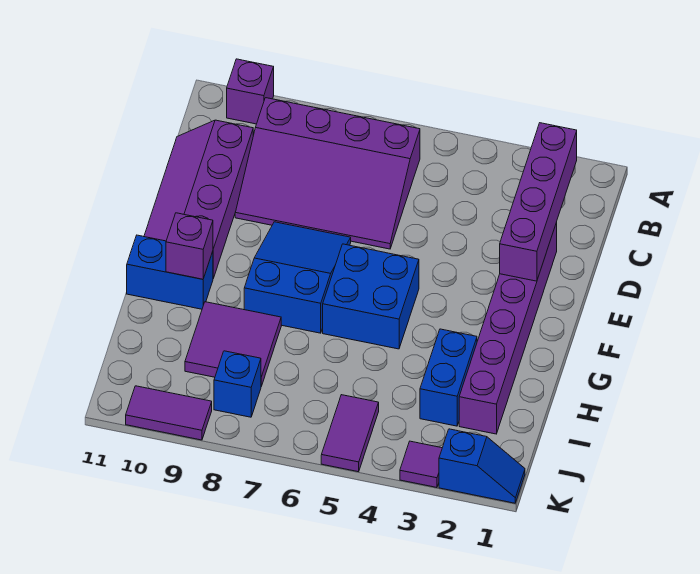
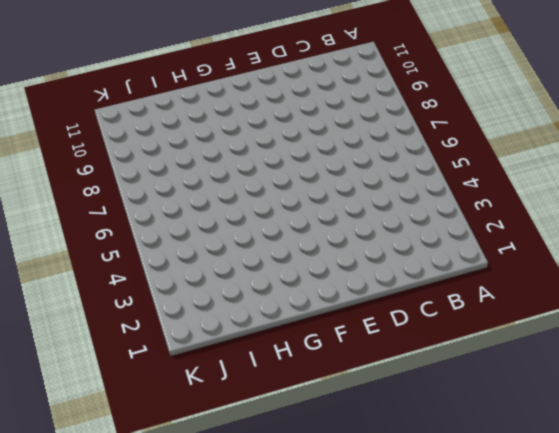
none -> purple brick A10 level 1
none -> purple slope B6:D9 level 1 top B
none -> purple slope C10:F11 level 1 top 10

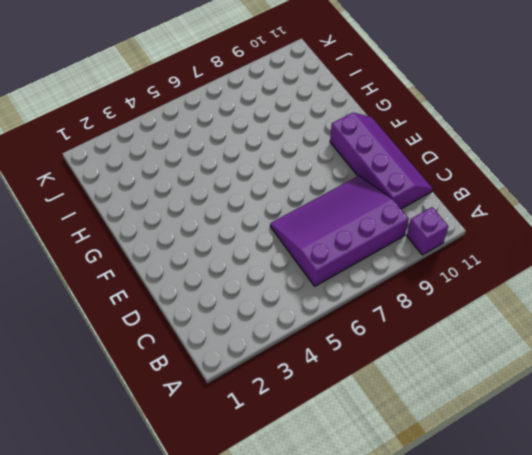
none -> purple brick D2:I2 level 1
none -> blue slope E7:G8 level 1 top G
none -> blue brick F5:G6 level 1

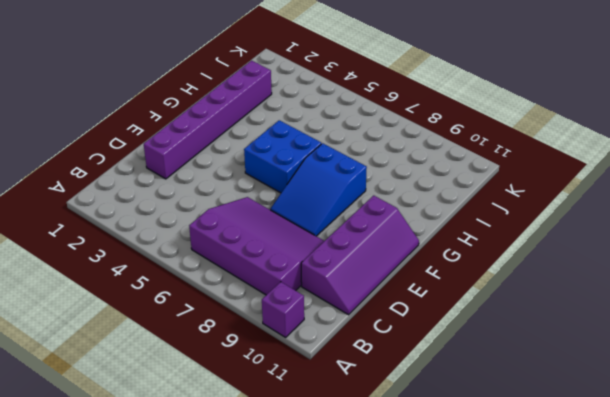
none -> blue brick G10:G11 level 1
none -> blue brick H3:I3 level 1
none -> purple tile H8:I9 level 1

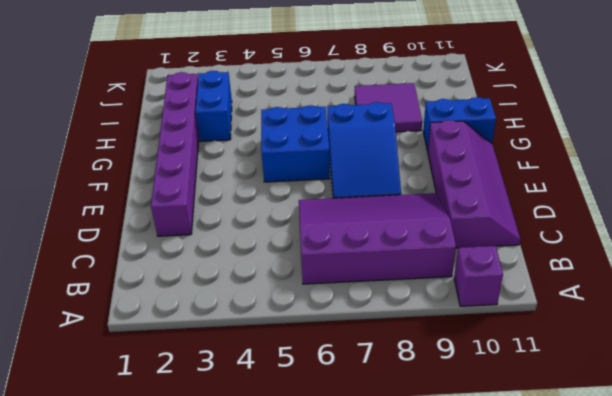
none -> purple tile J5:K5 level 1
none -> blue brick J8 level 1
none -> blue slope K1:K2 level 1 top 2

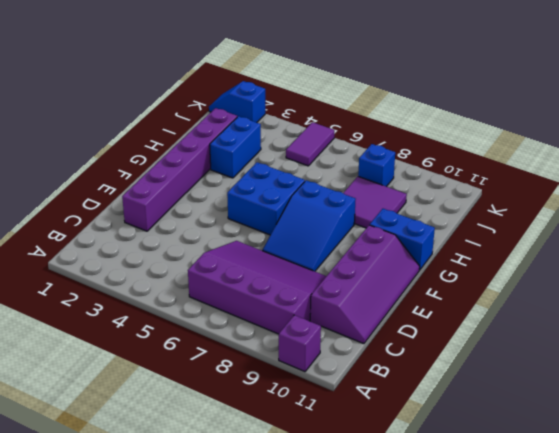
none -> purple tile K3 level 1
none -> purple tile K9:K10 level 1
none -> purple brick B2:E2 level 2

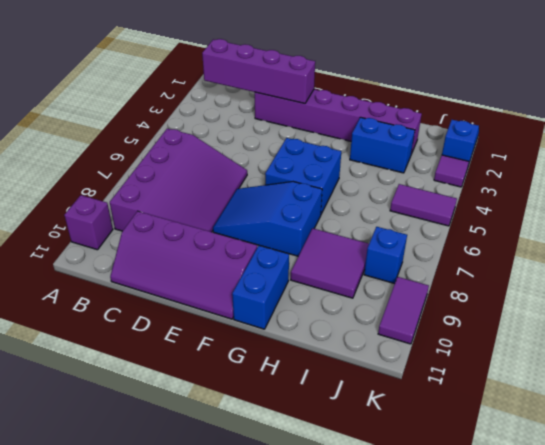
none -> purple brick G10 level 2

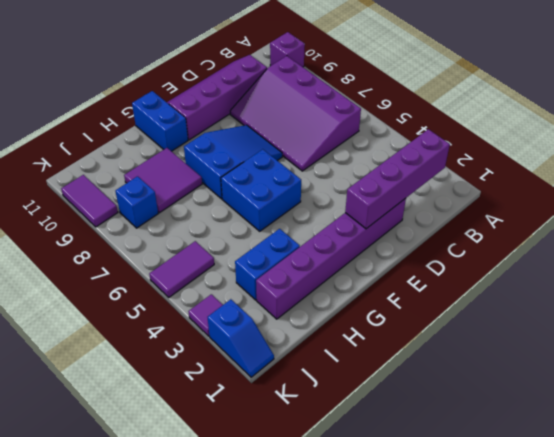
none -> purple brick G10 level 2

